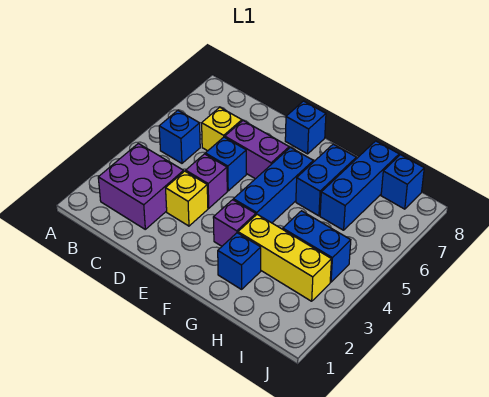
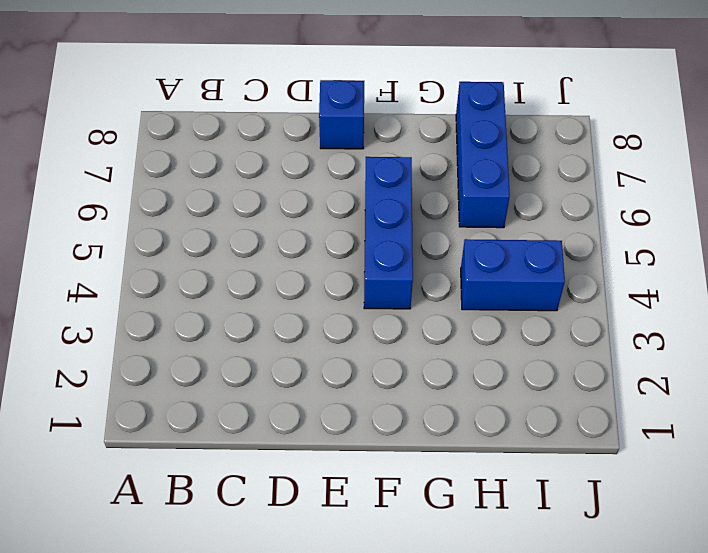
none -> purple brick B2:C3 level 1
none -> blue brick B5 level 1
none -> yellow brick C6 level 1

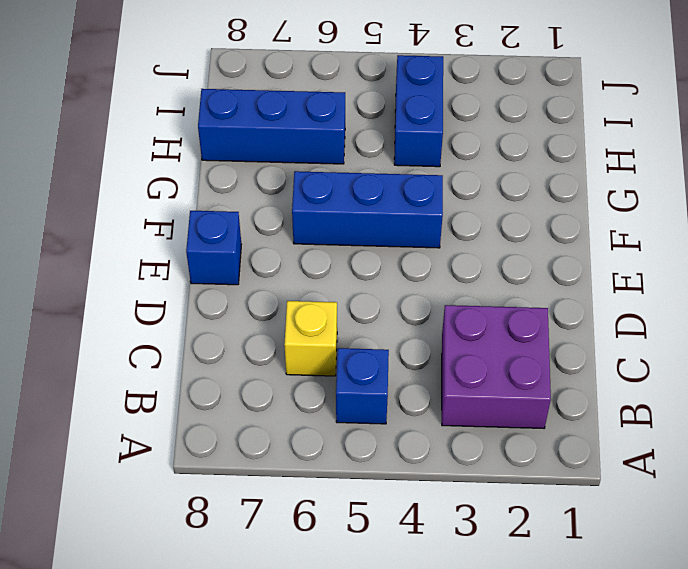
none -> yellow brick D3 level 1
none -> purple brick D4 level 1
none -> blue brick D5 level 1

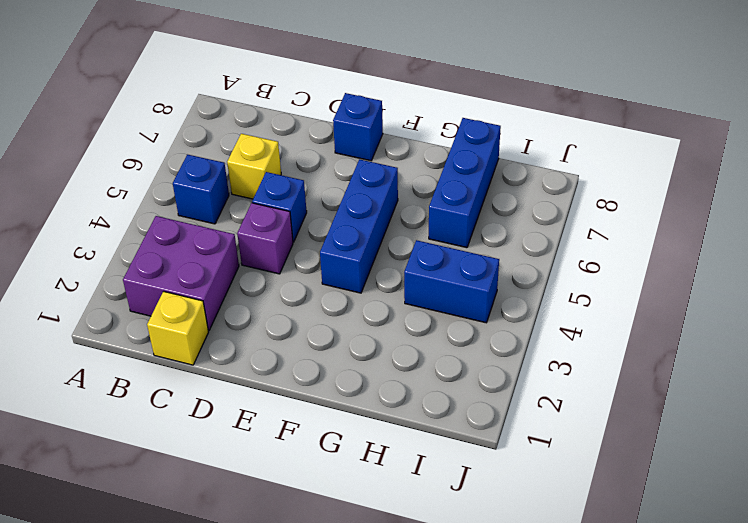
yellow brick C1 level 1 -> yellow brick D3 level 1
none -> purple brick D6:E6 level 1
none -> purple brick F3 level 1
none -> blue brick G2 level 1

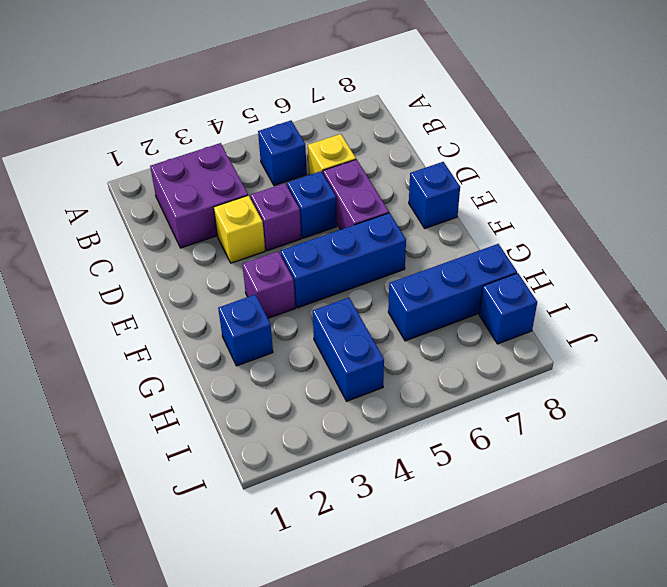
none -> yellow brick G3:I3 level 1
none -> blue brick G6:G7 level 1

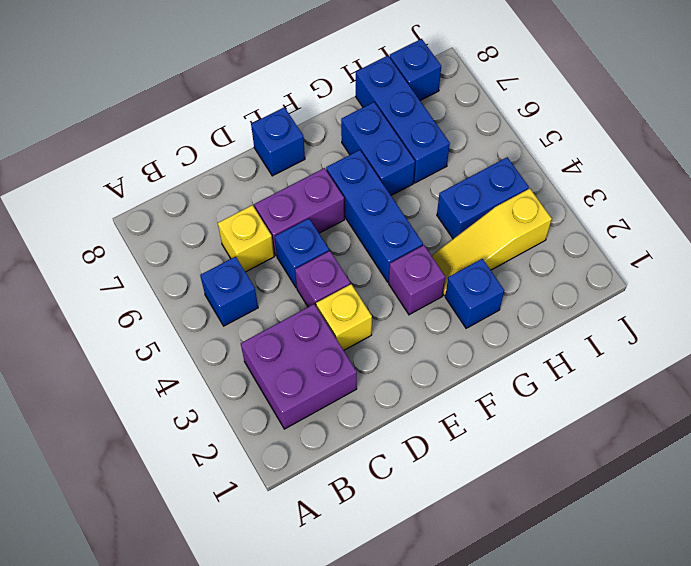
yellow slope G3:I3 level 1 top I -> yellow brick G3:I3 level 1

